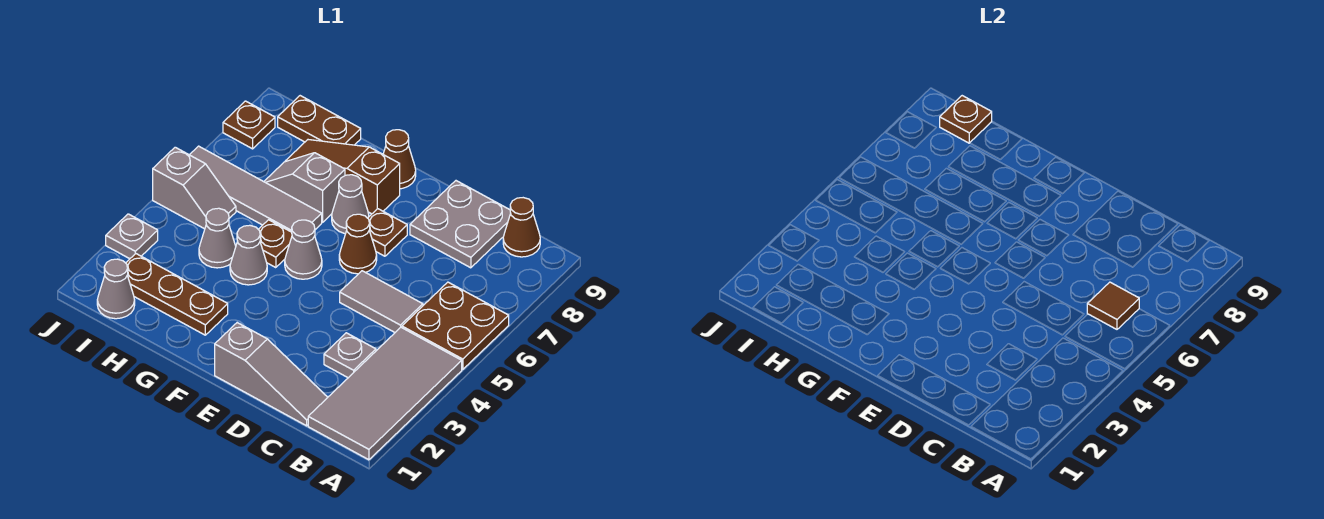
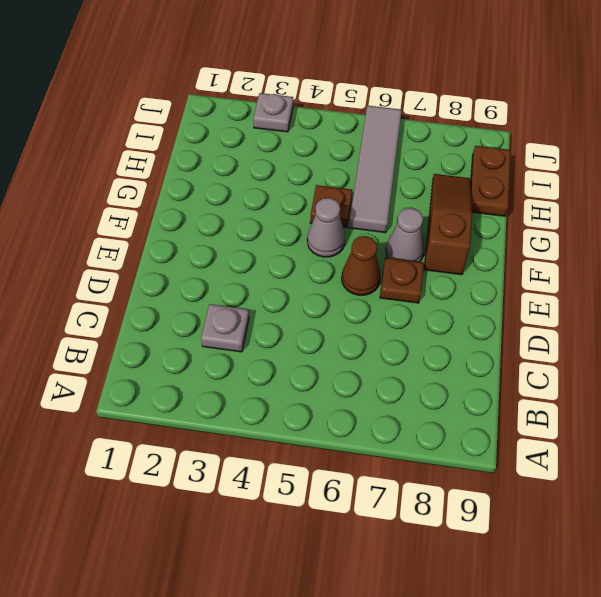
none -> grey tile A1:B4 level 1
none -> brown plate A5:B6 level 1
none -> brown cone B9 level 1

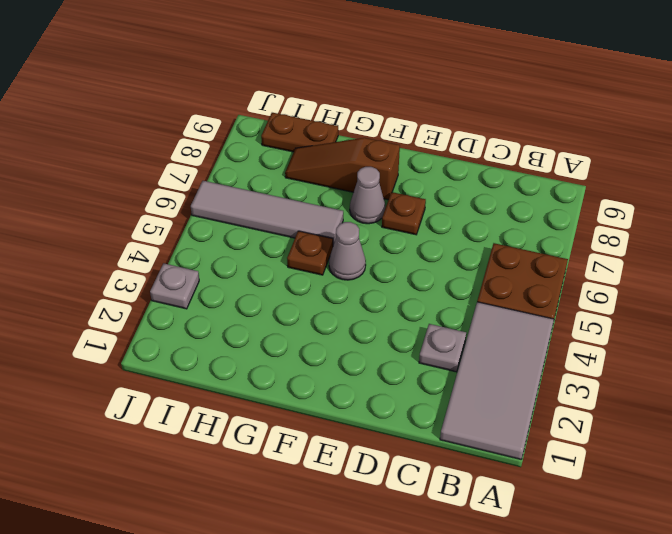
none -> brown cone B9 level 1
none -> grey slope C1:E1 level 1 top E
none -> grey tile C5:D5 level 1

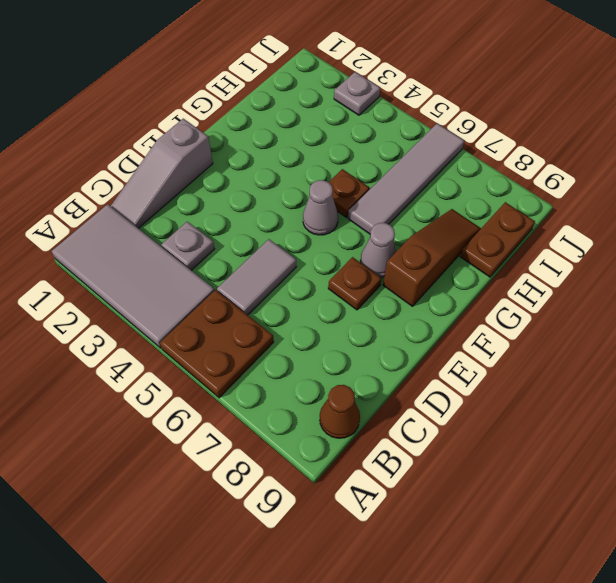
none -> grey plate C8:D9 level 1
none -> brown cone E6 level 1
none -> brown cone F9 level 1

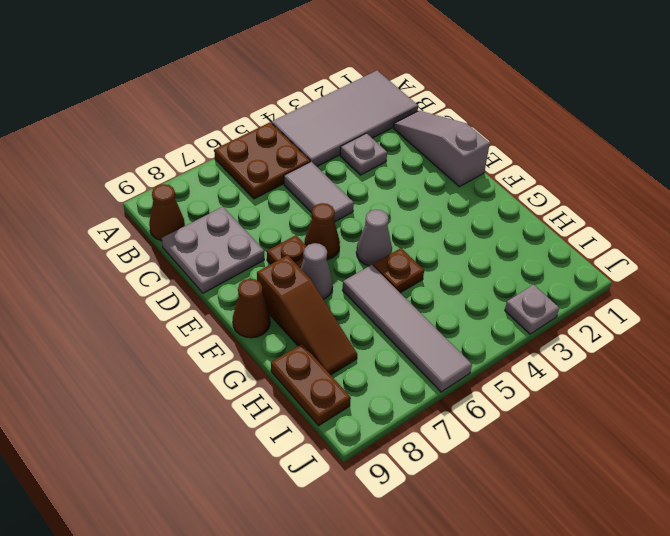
none -> brown plate G2:I2 level 1
none -> grey cone G4 level 1
none -> grey slope G7:H7 level 1 top G

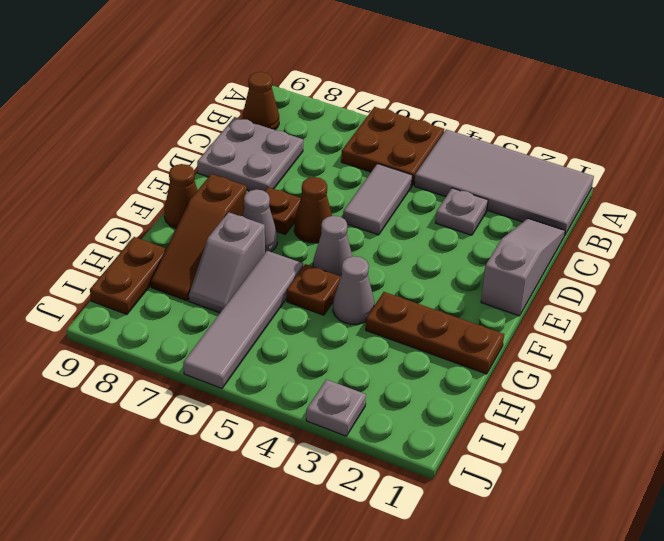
brown plate G1:G3 level 1 -> brown plate G2:I2 level 1
none -> grey cone H4 level 1
none -> grey cone I1 level 1
none -> grey slope I5:J5 level 1 top J

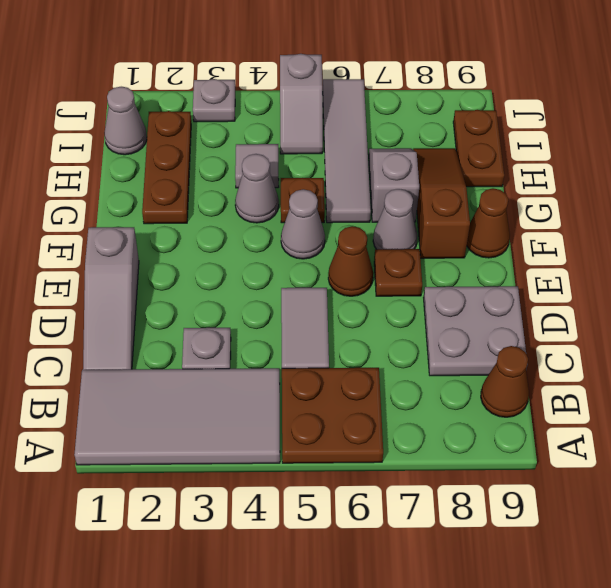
grey tile H4 level 1 -> grey cone H4 level 1
none -> brown plate J8 level 1
none -> brown tile B6 level 2
none -> brown plate I9 level 2

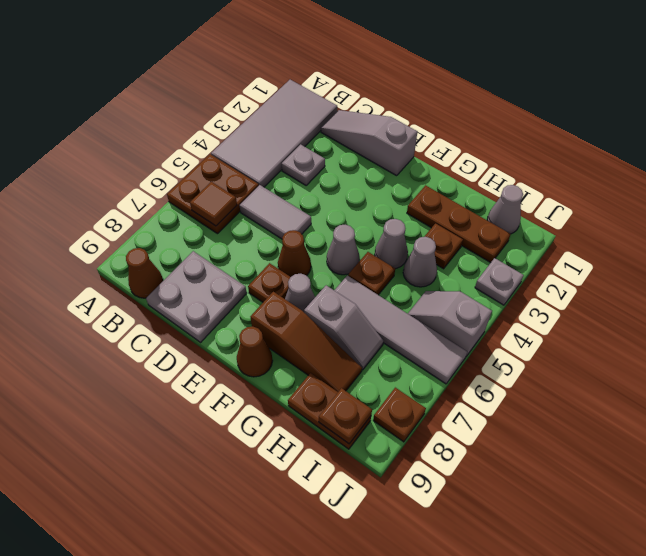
brown plate H3 level 1 -> none

